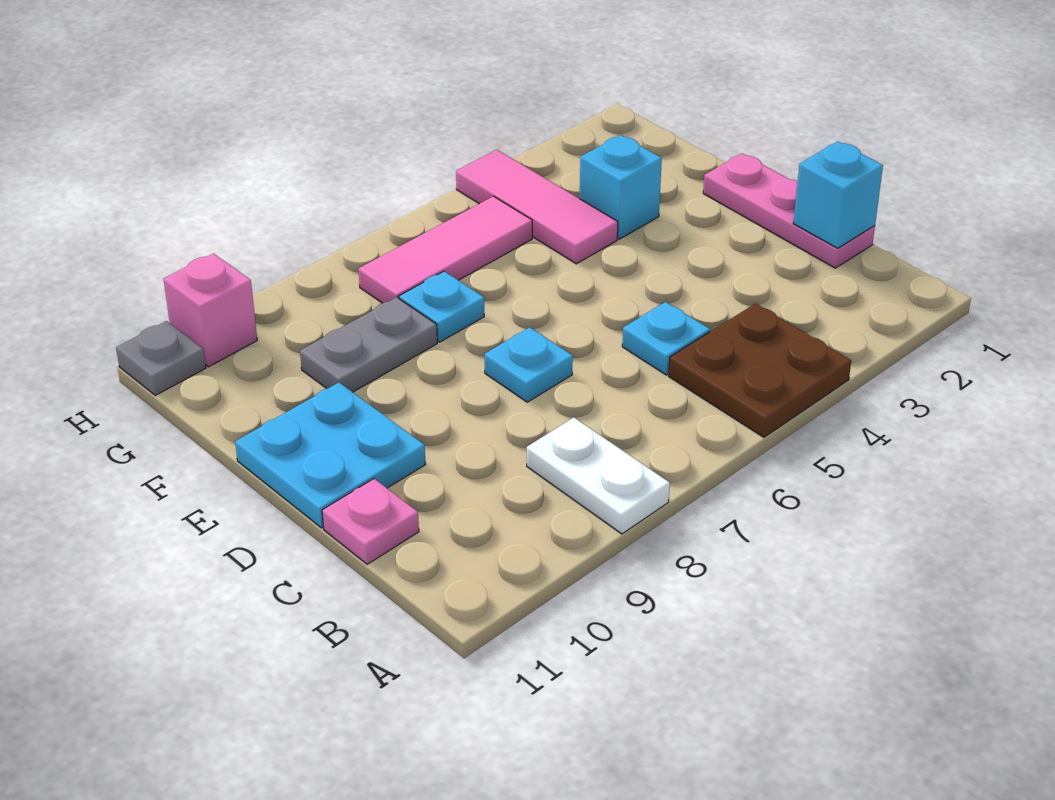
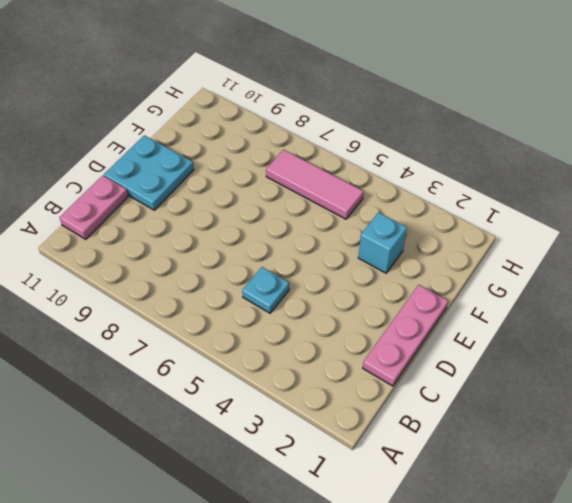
pink plate B11:C11 level 1 -> pink plate C11 level 1
none -> brown plate A4:B5 level 1
none -> white plate A8:B8 level 1
none -> cyan plate D7 level 1

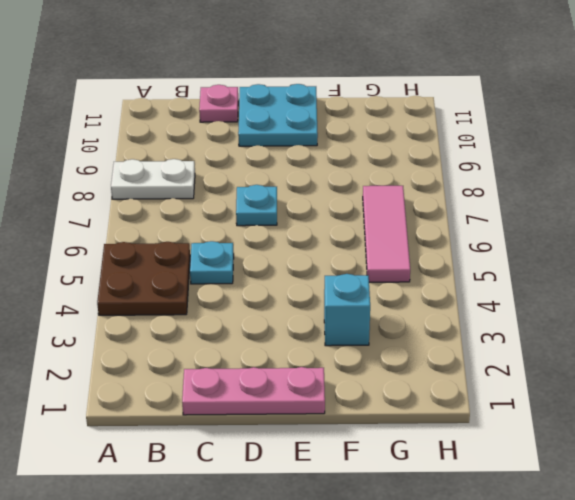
none -> pink tile F4:H4 level 1
none -> cyan plate F7 level 1
none -> grey plate F8:F9 level 1

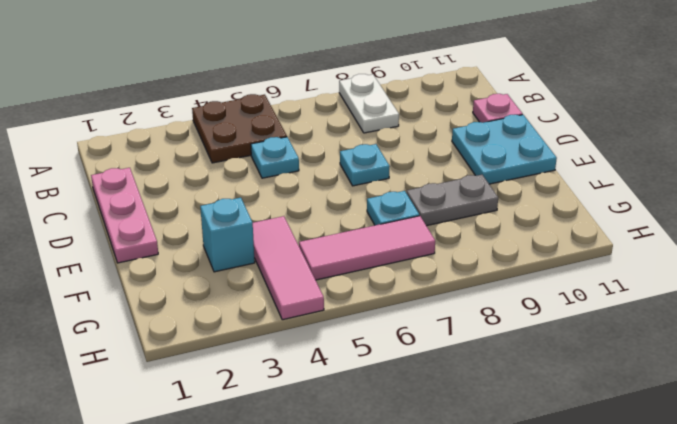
none -> pink brick H10 level 1
none -> grey plate H11 level 1
none -> cyan brick C1 level 2

